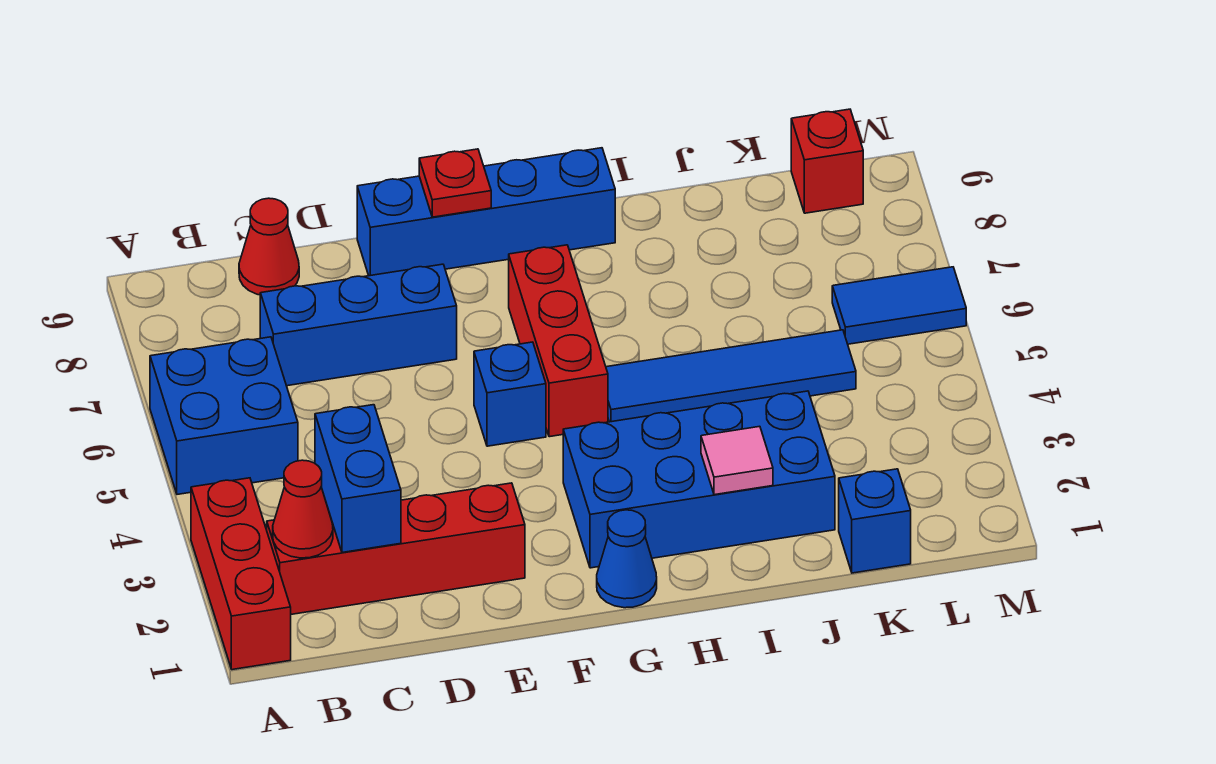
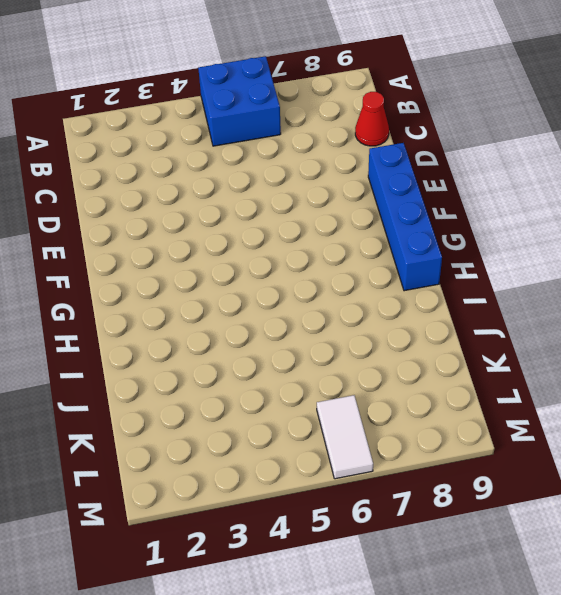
white tile L6:M6 level 1 -> blue tile L6:M6 level 1
none -> red brick A1:A3 level 1
none -> red brick B2:E2 level 1
none -> blue brick C7:E7 level 1

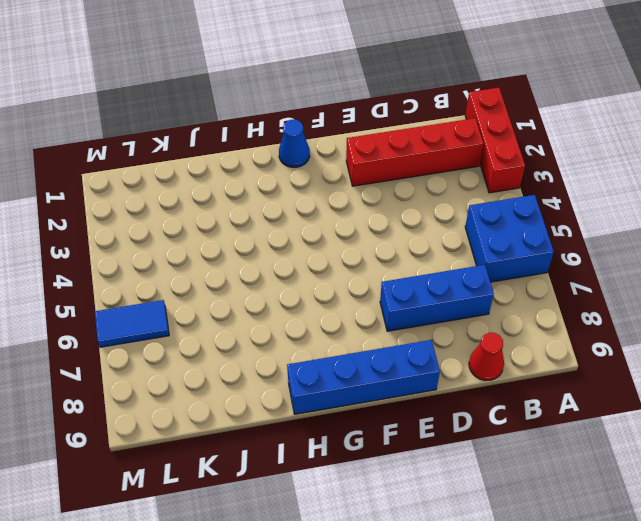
none -> blue brick F5 level 1
none -> blue brick G2:J3 level 1
none -> red brick G5:G7 level 1

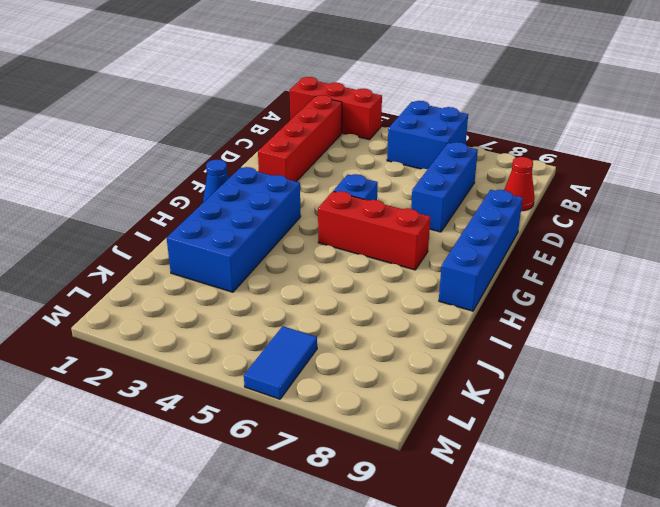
none -> blue tile H5:K5 level 1
none -> blue brick K1 level 1
none -> red brick L9 level 1

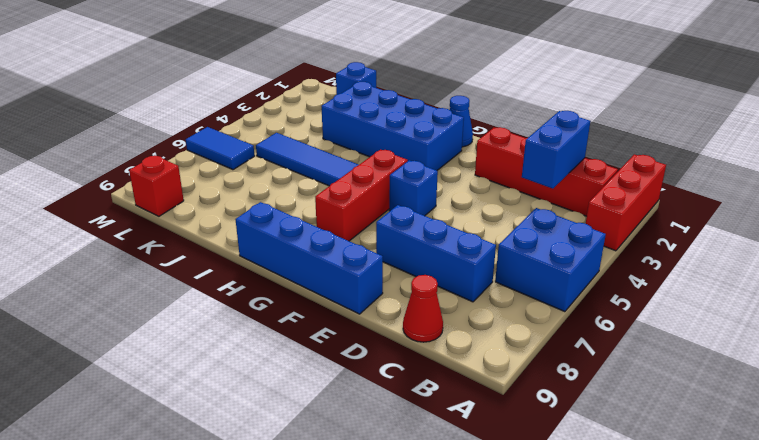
none -> red cone B2 level 2
none -> red plate F9 level 2
none -> pink tile I2 level 2

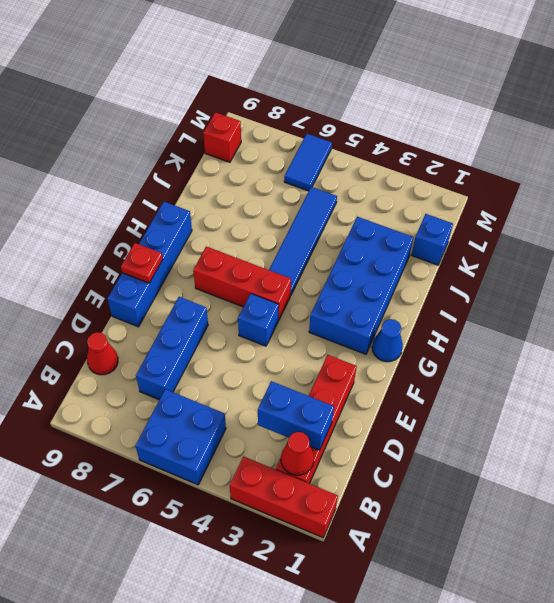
none -> pink tile I2 level 2

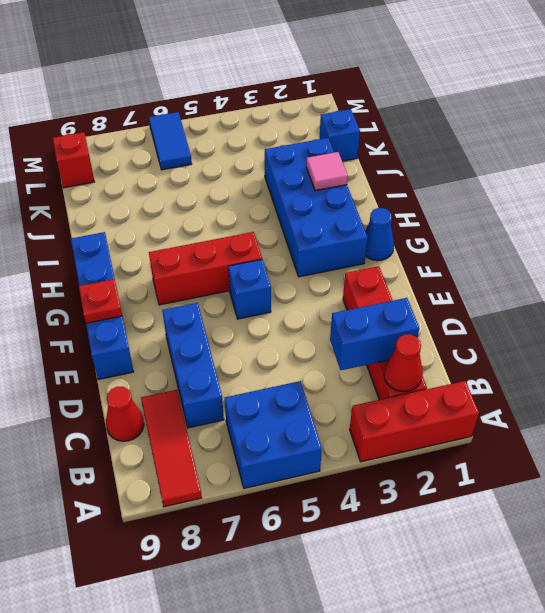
red tile A8:C8 level 1 -> none
none -> blue tile H5:K5 level 1

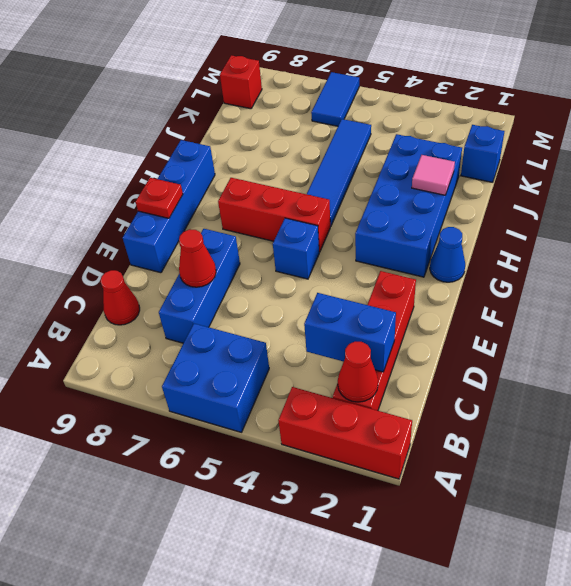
red cone D7 level 2 -> none

